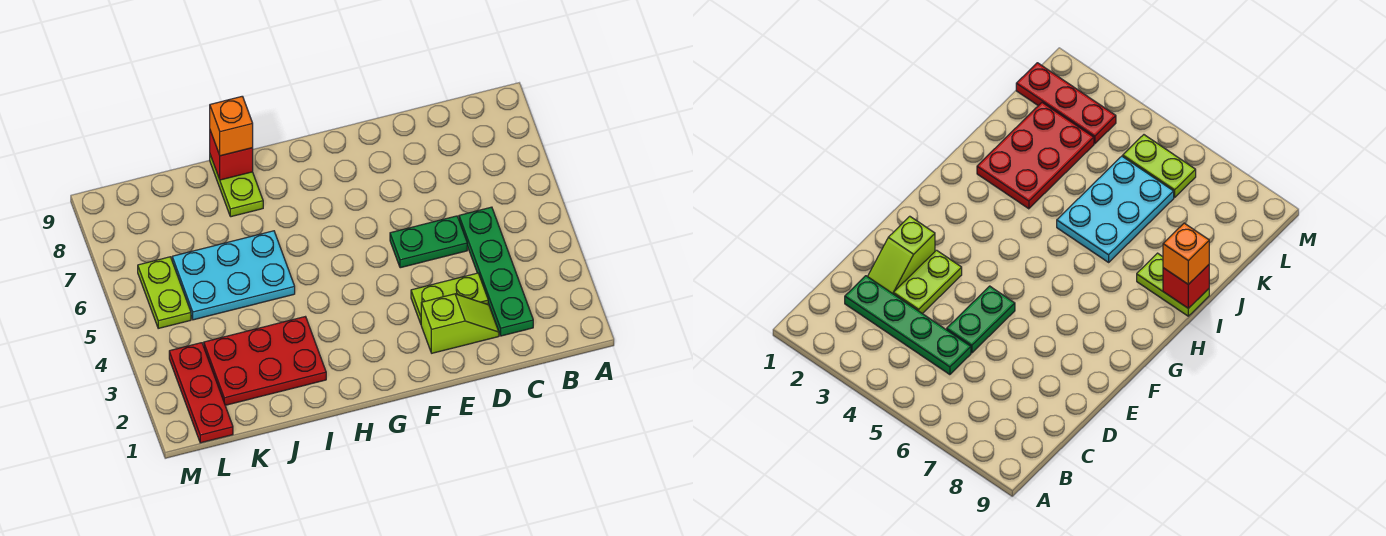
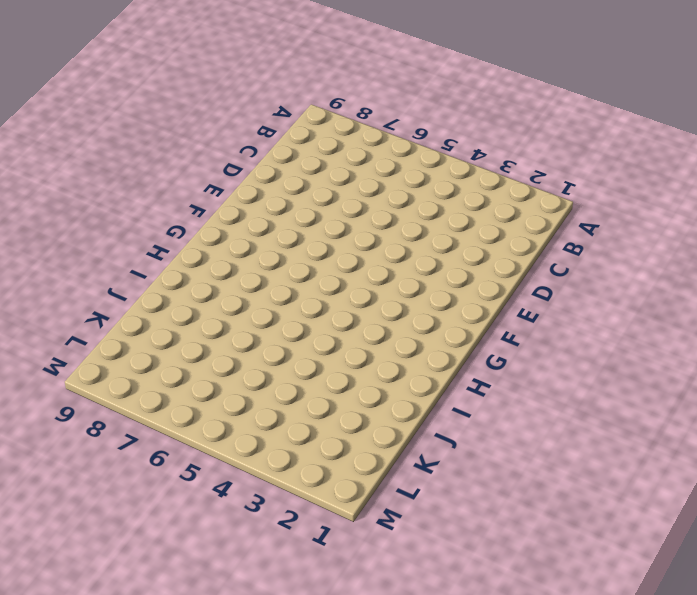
none -> green plate C2:C5 level 1
none -> lime slope D2:E2 level 1 top E

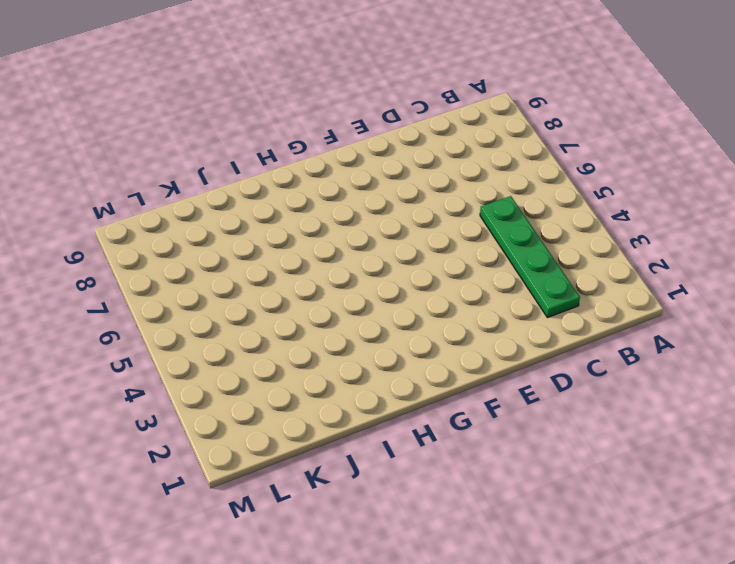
none -> lime slope D2:E2 level 1 top E
none -> lime plate D3:E3 level 1

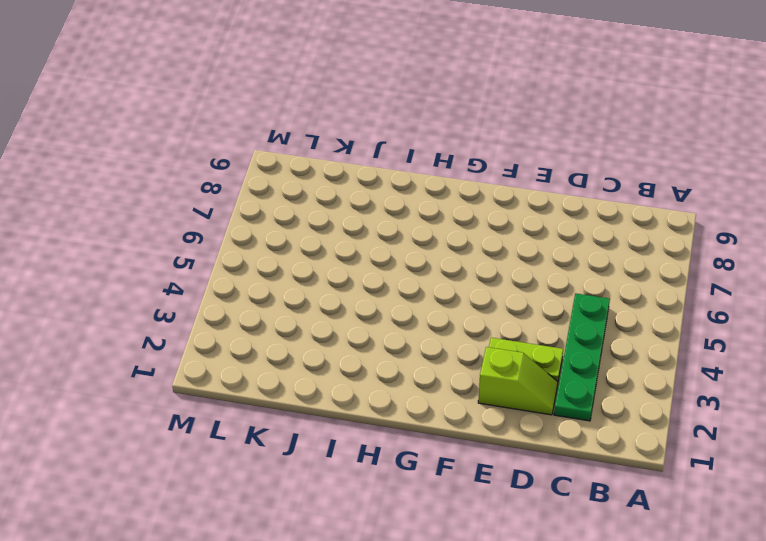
none -> green plate D5:E5 level 1
none -> red plate I2:K3 level 1

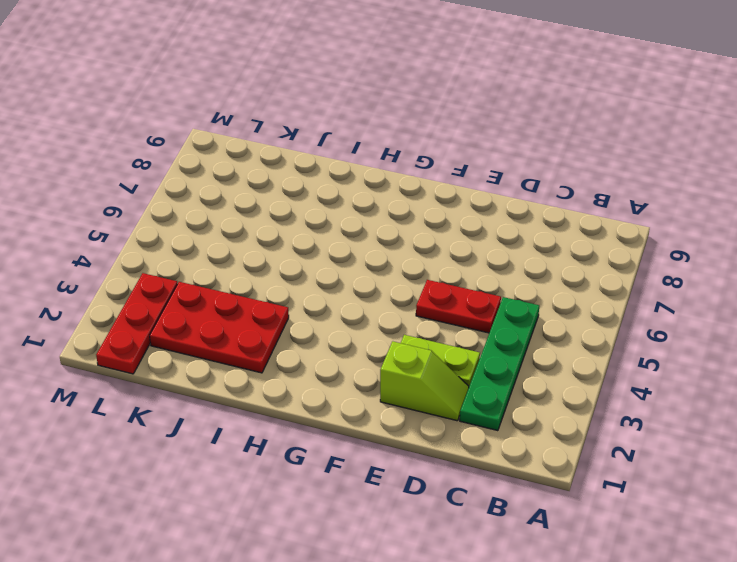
red plate D5:E5 level 1 -> green plate D5:E5 level 1
none -> cyan plate I5:K6 level 1
none -> lime plate I8:I9 level 1

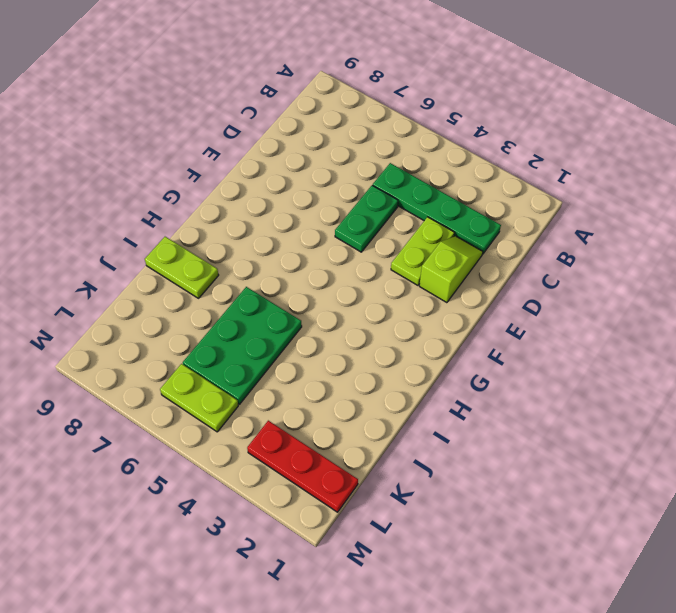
green plate I5:K6 level 1 -> cyan plate I5:K6 level 1
none -> red plate I2:K3 level 1
none -> red brick I9 level 2

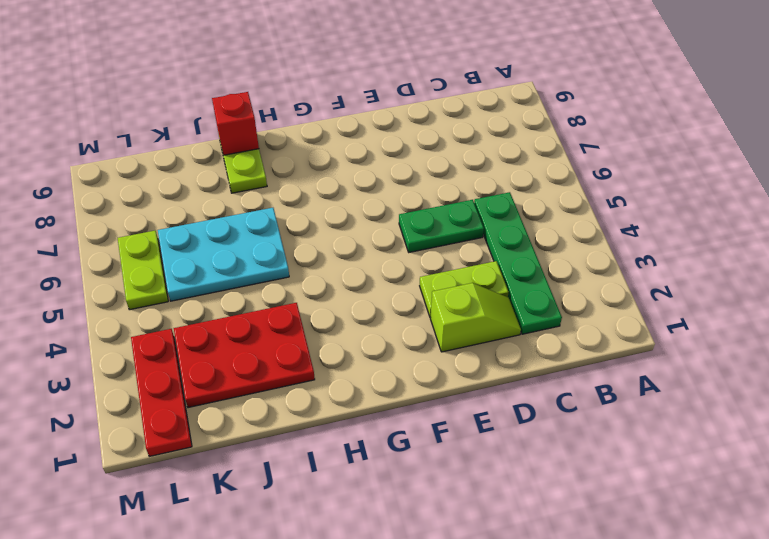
none -> orange brick I9 level 3

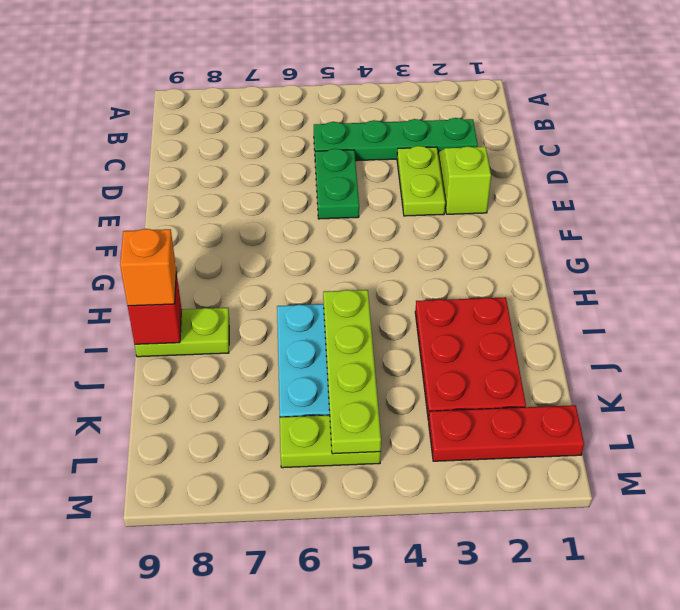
lime plate I5:L5 level 2 -> none

